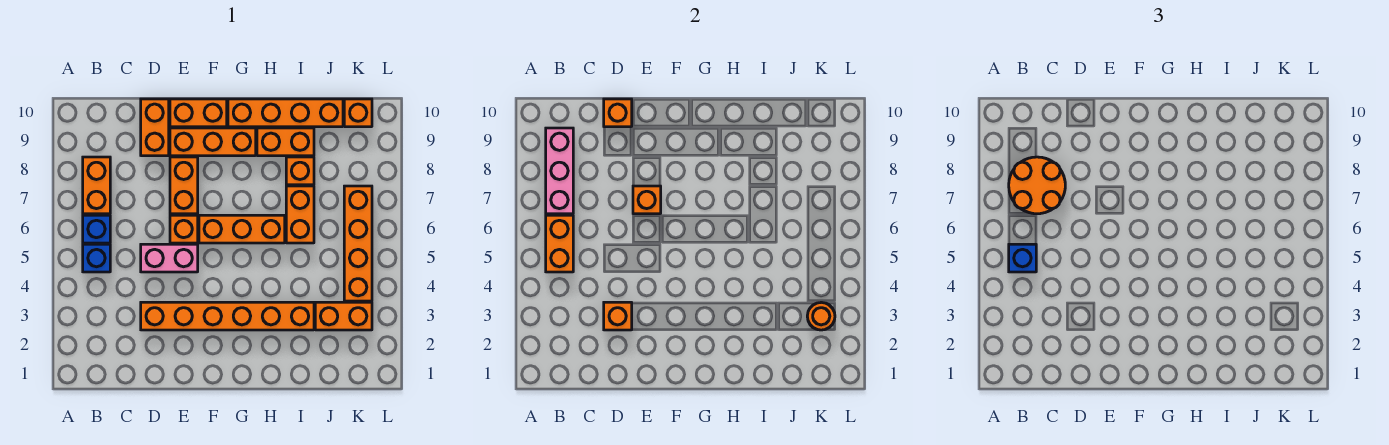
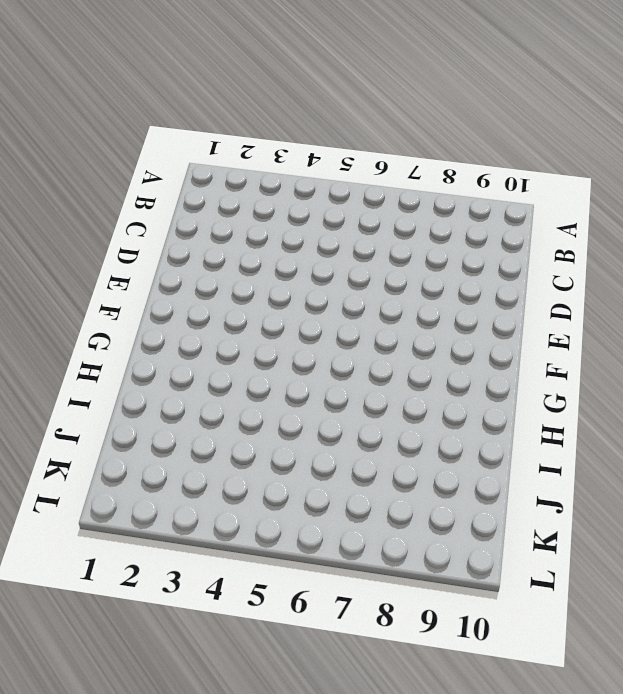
none -> blue brick B5 level 1
none -> blue brick B6 level 1
none -> orange brick B7:B8 level 1

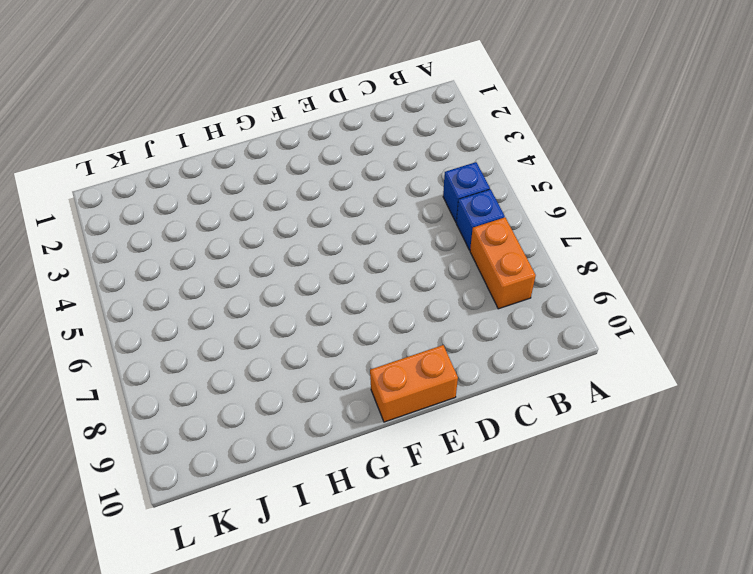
none -> orange brick D3:I3 level 1
none -> pink brick D5:E5 level 1
none -> orange brick D9:D10 level 1

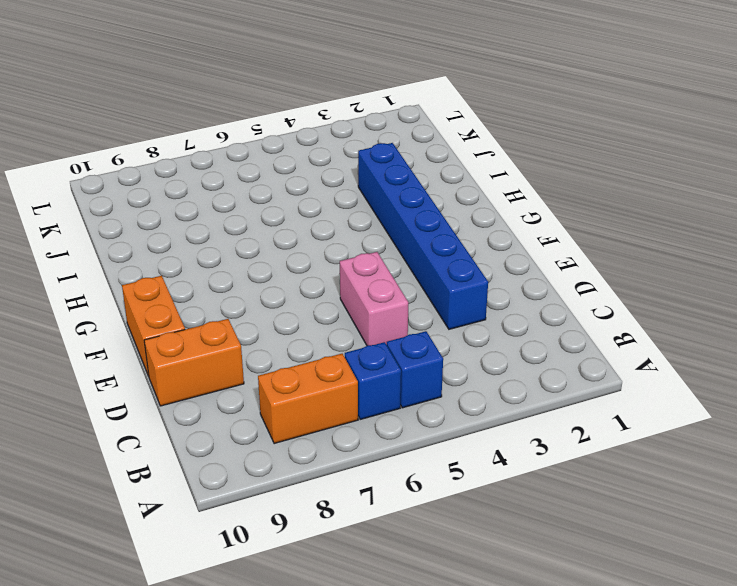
blue brick D3:I3 level 1 -> orange brick D3:I3 level 1
none -> orange brick E6 level 1
none -> orange brick E7:E8 level 1
none -> orange brick E9:G9 level 1

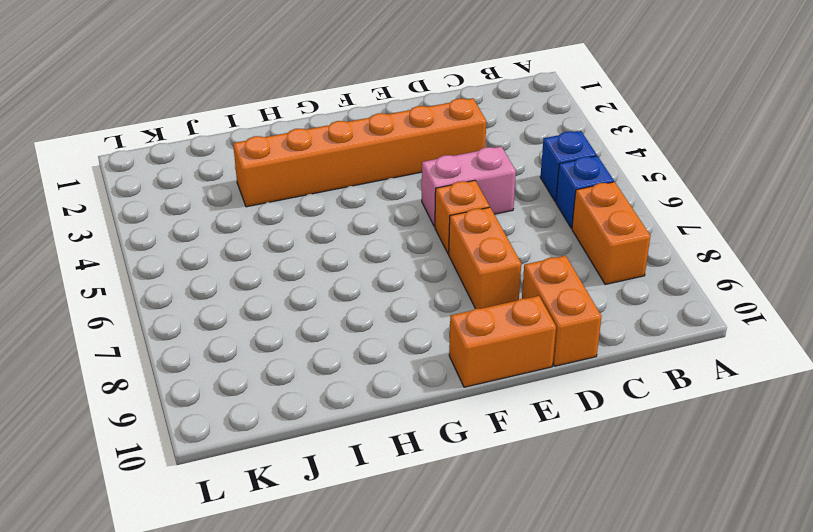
none -> orange brick E9:G9 level 1
none -> orange brick F6:H6 level 1
none -> orange brick G10:J10 level 1

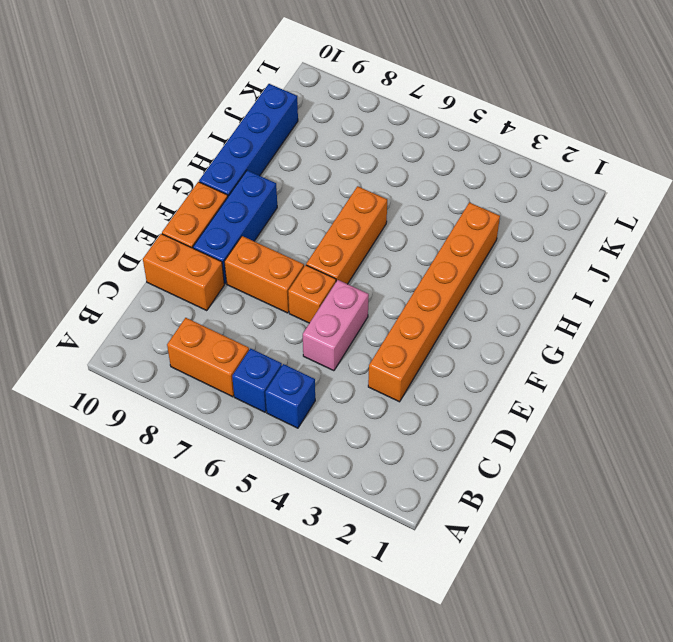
blue brick E9:G9 level 1 -> orange brick E9:G9 level 1
blue brick G10:J10 level 1 -> orange brick G10:J10 level 1
none -> orange brick H9:I9 level 1
none -> orange brick I6:I7 level 1
none -> orange brick I8 level 1

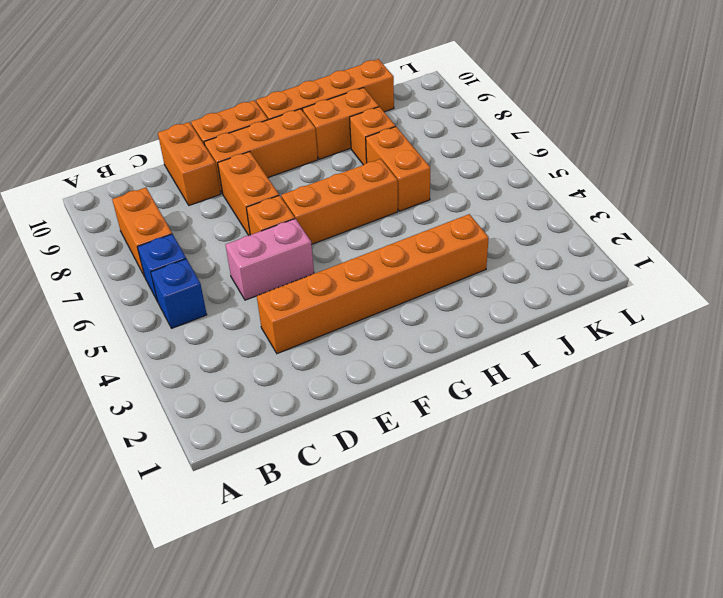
none -> orange brick J3:K3 level 1
none -> orange brick K4:K7 level 1
none -> orange brick K10 level 1

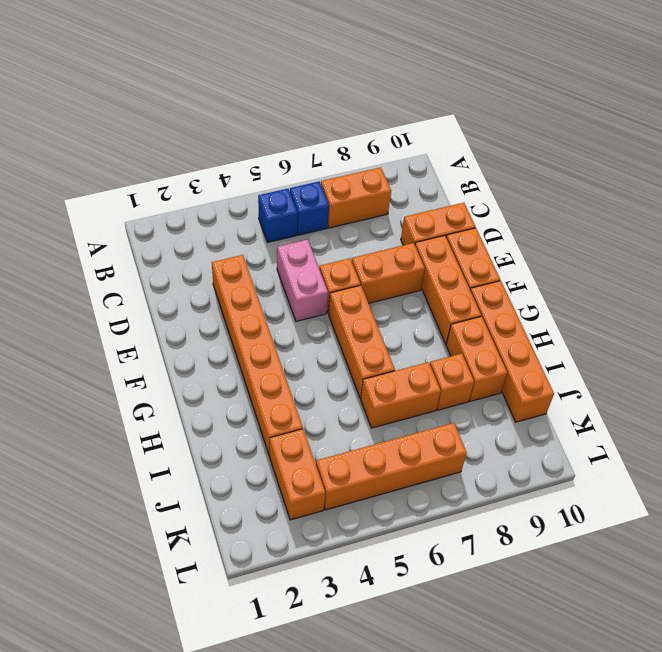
none -> orange brick K10 level 1
none -> orange brick B5:B6 level 2
none -> pink brick B7:B9 level 2

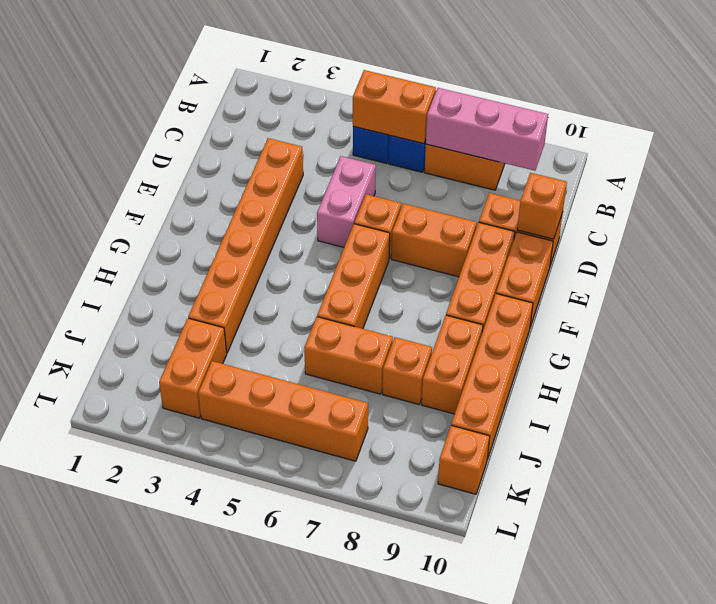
none -> orange brick D3 level 2
none -> orange brick E7 level 2
none -> orange round brick K3 level 2

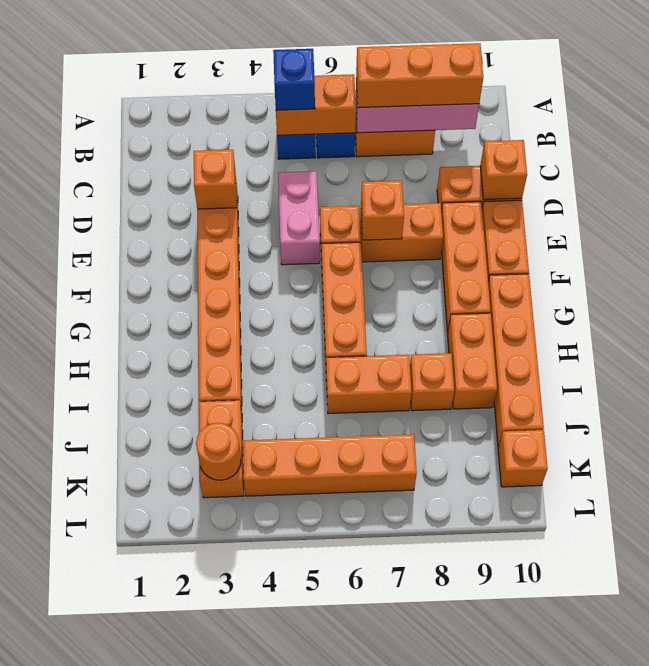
orange brick B7:B9 level 3 -> orange round brick B7:C8 level 3

